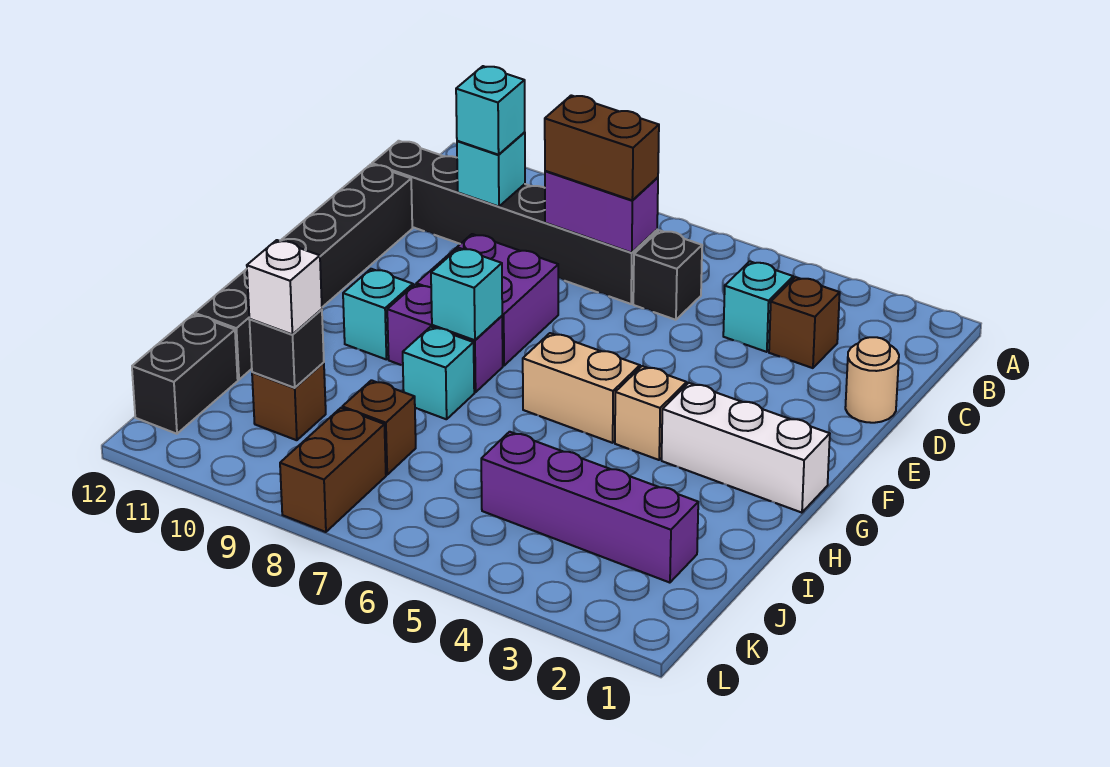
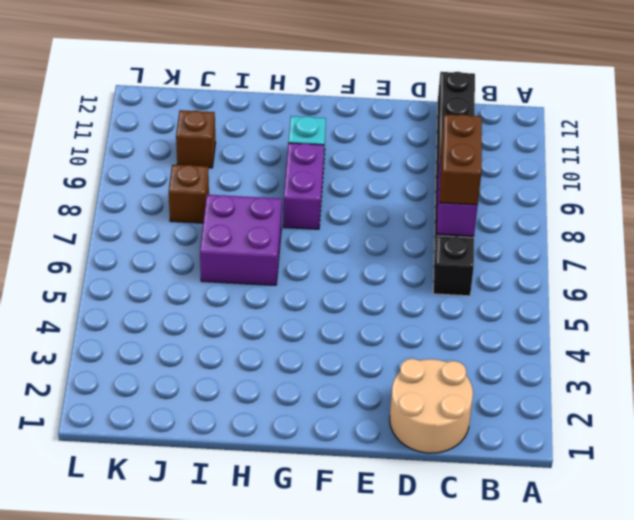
tan round brick C1:D2 level 1 -> tan round brick D1 level 1
purple brick H6:I7 level 1 -> purple brick E8:F9 level 1
none -> brown brick C3 level 1
none -> cyan brick C4 level 1
none -> black brick D12:I12 level 1

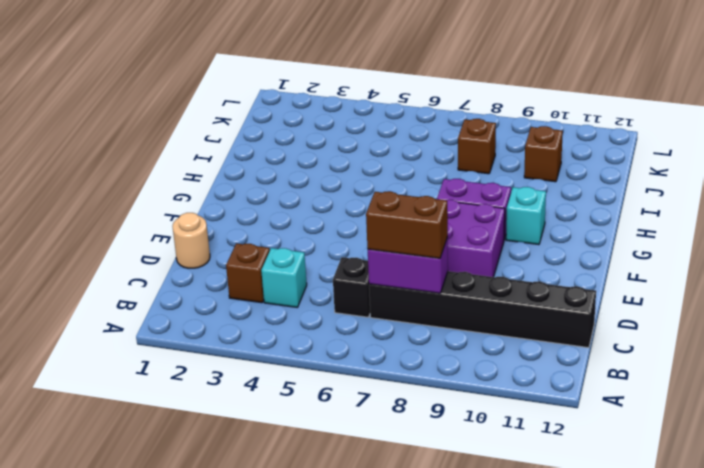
none -> black brick D12:I12 level 1
none -> white brick G1:G3 level 1
none -> tan brick G4 level 1

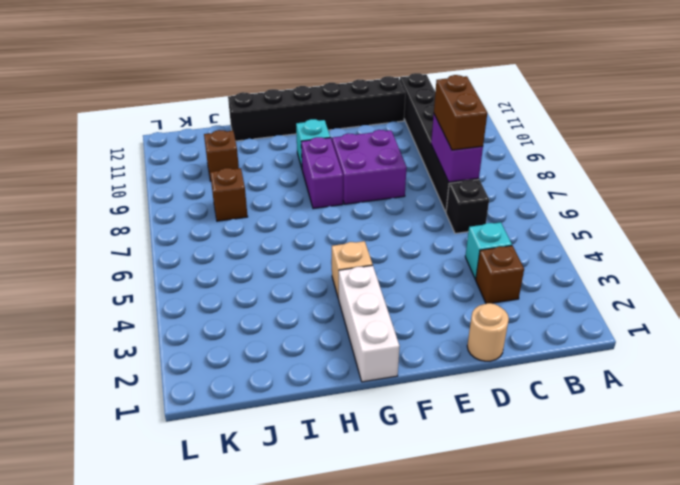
none -> tan brick G5:G6 level 1
none -> cyan brick H8 level 1
none -> purple brick J2:J5 level 1

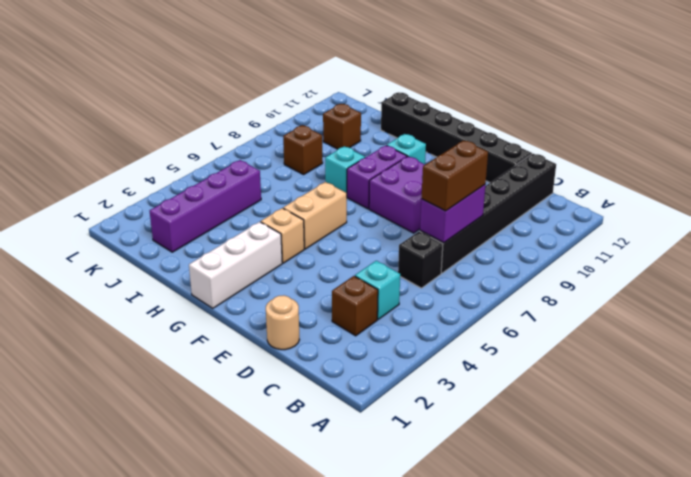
none -> black brick J12:K12 level 1
none -> brown brick K8:L8 level 1
none -> cyan brick C10 level 2

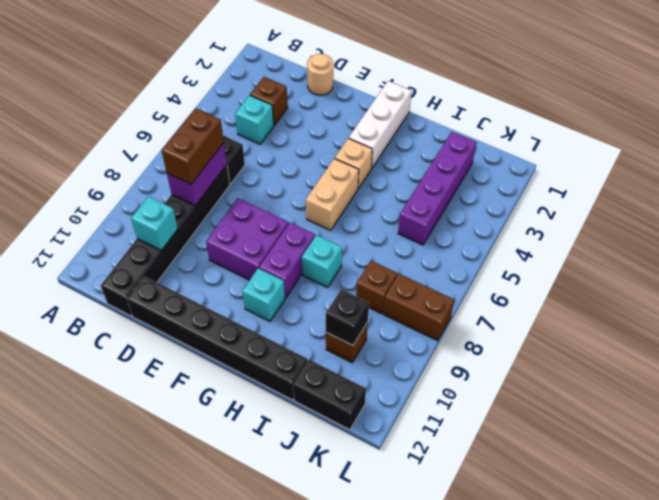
none -> cyan brick G8 level 2
none -> cyan brick C10 level 3
none -> white brick J10 level 3

